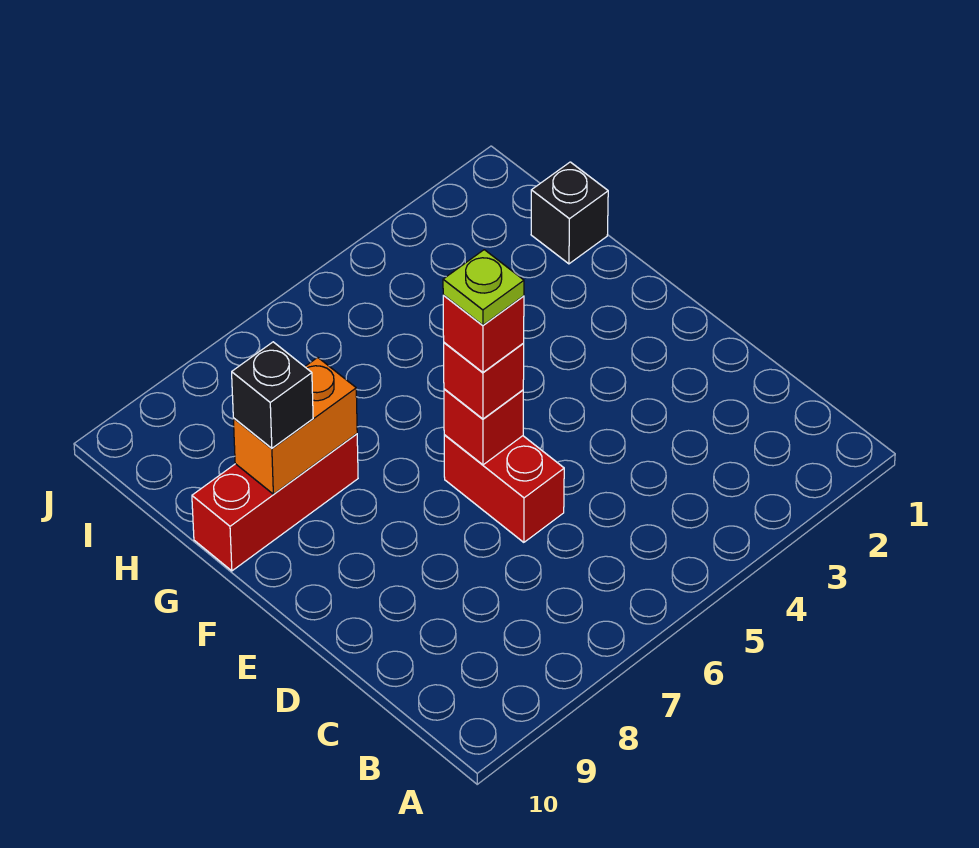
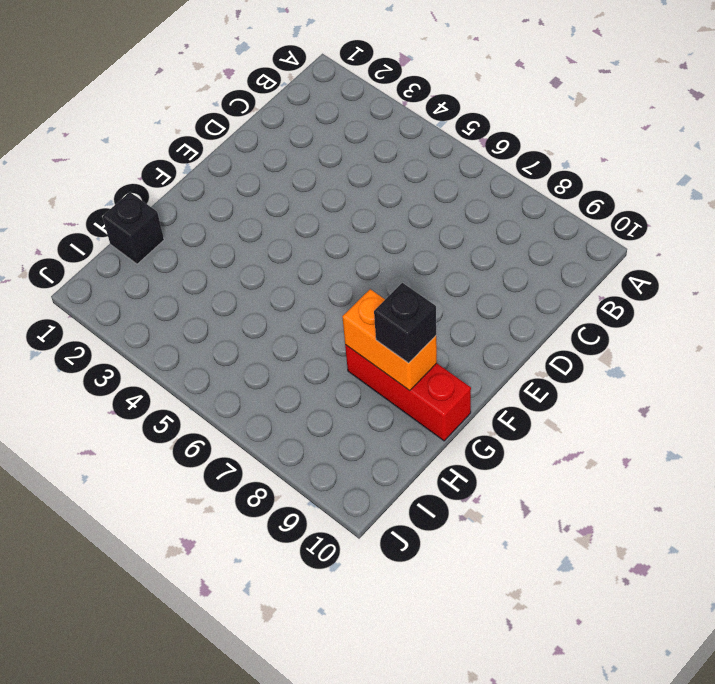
none -> red brick D6:E6 level 1
none -> red brick E6 level 2

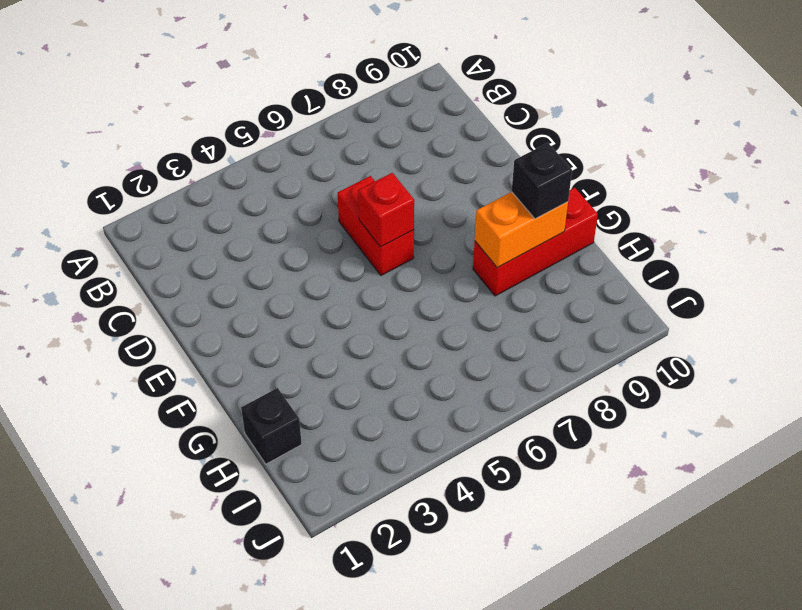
none -> red brick E6 level 3
none -> red brick E6 level 4

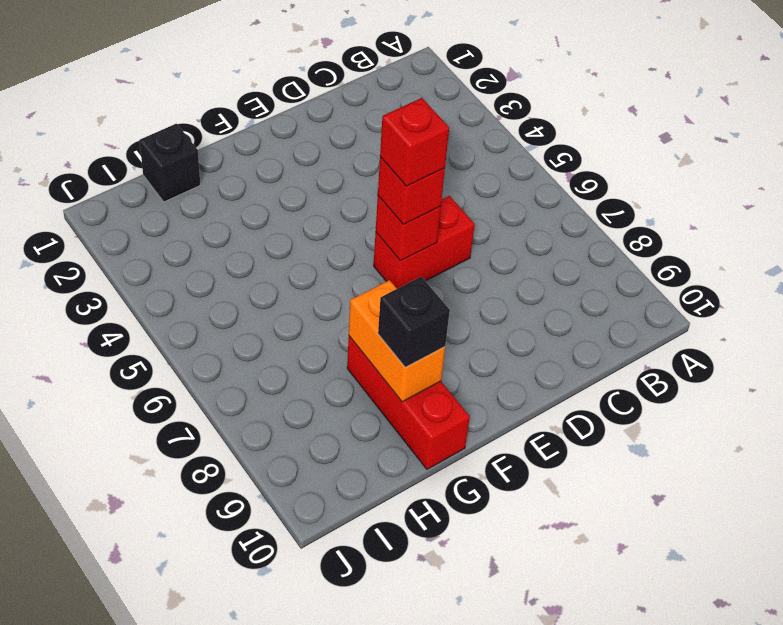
none -> lime plate E6 level 5

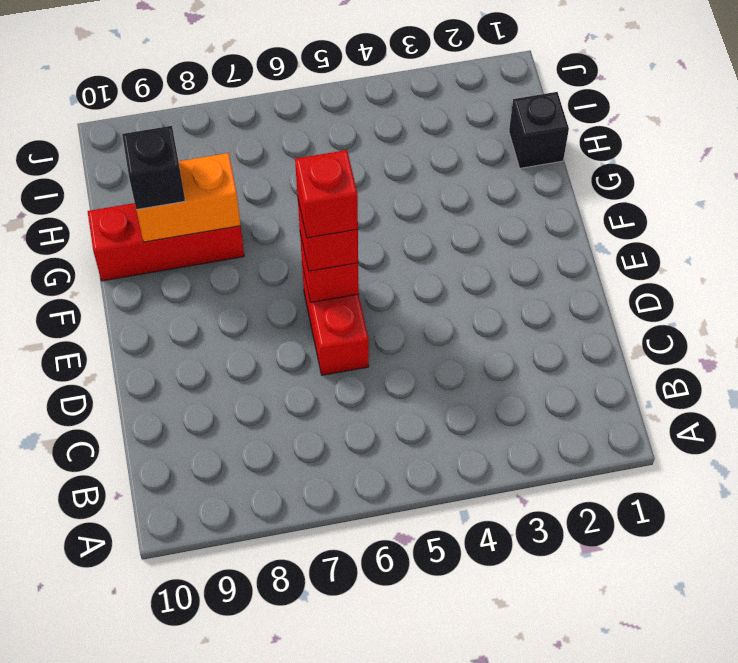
none -> lime plate E6 level 5

